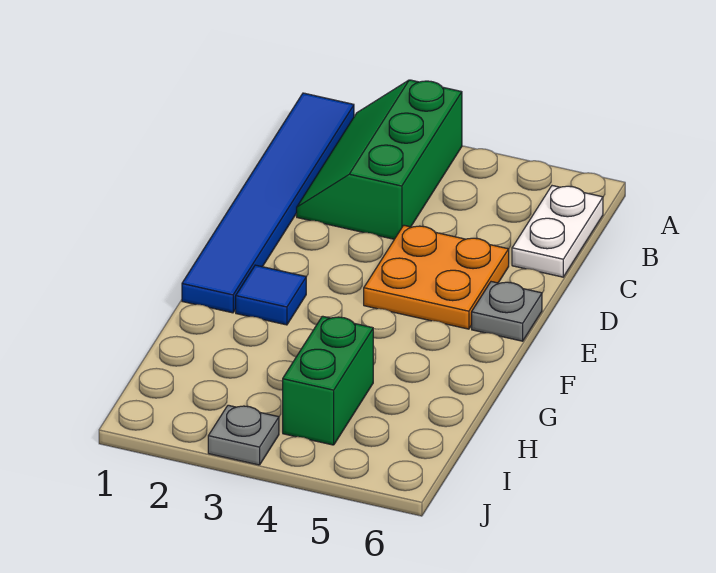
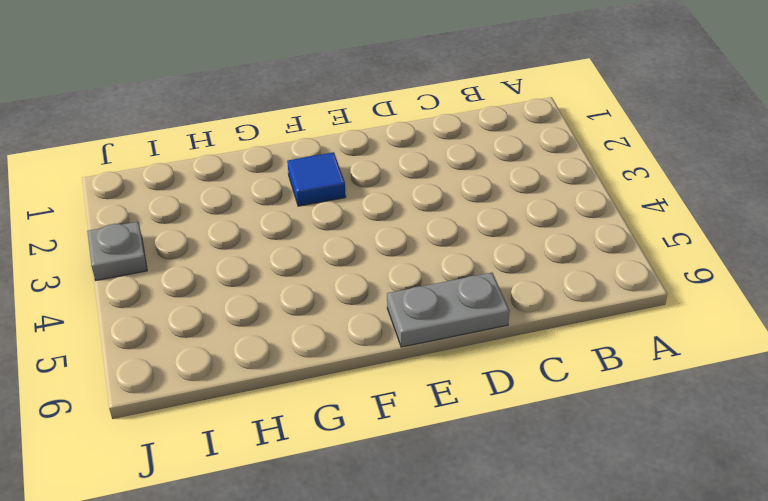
grey plate D6:E6 level 1 -> grey plate E6 level 1
none -> blue tile A1:F1 level 1
none -> green slope A2:C3 level 1 top 3

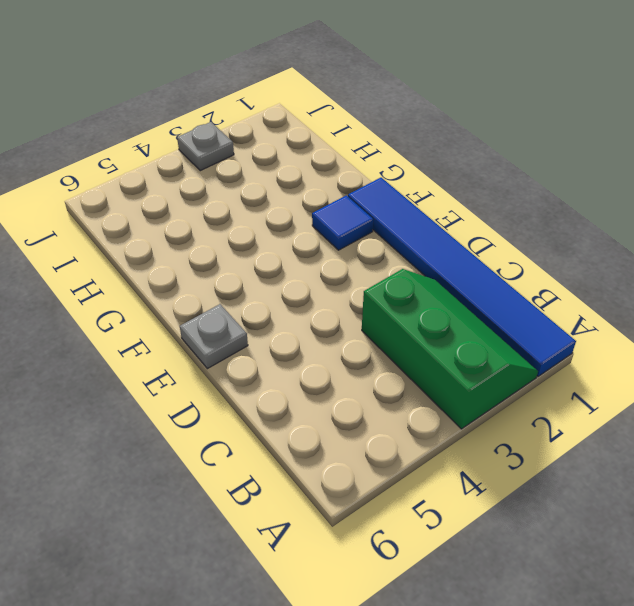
none -> white plate B6:C6 level 1
none -> orange plate D4:E5 level 1

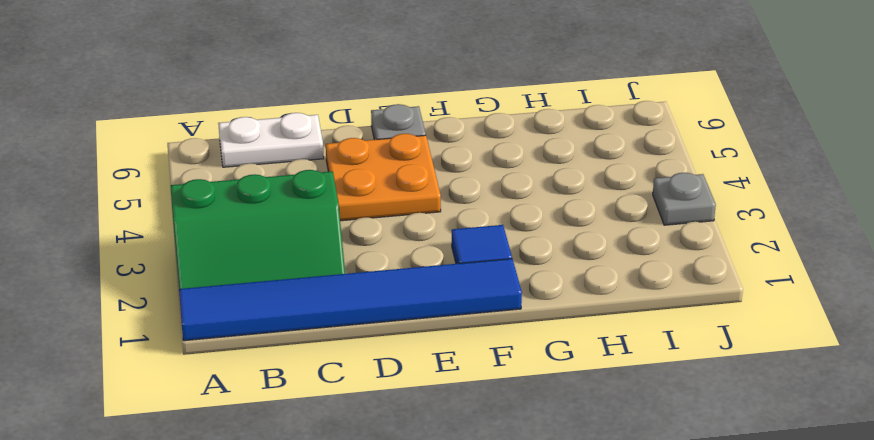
none -> green brick H4:I4 level 1

